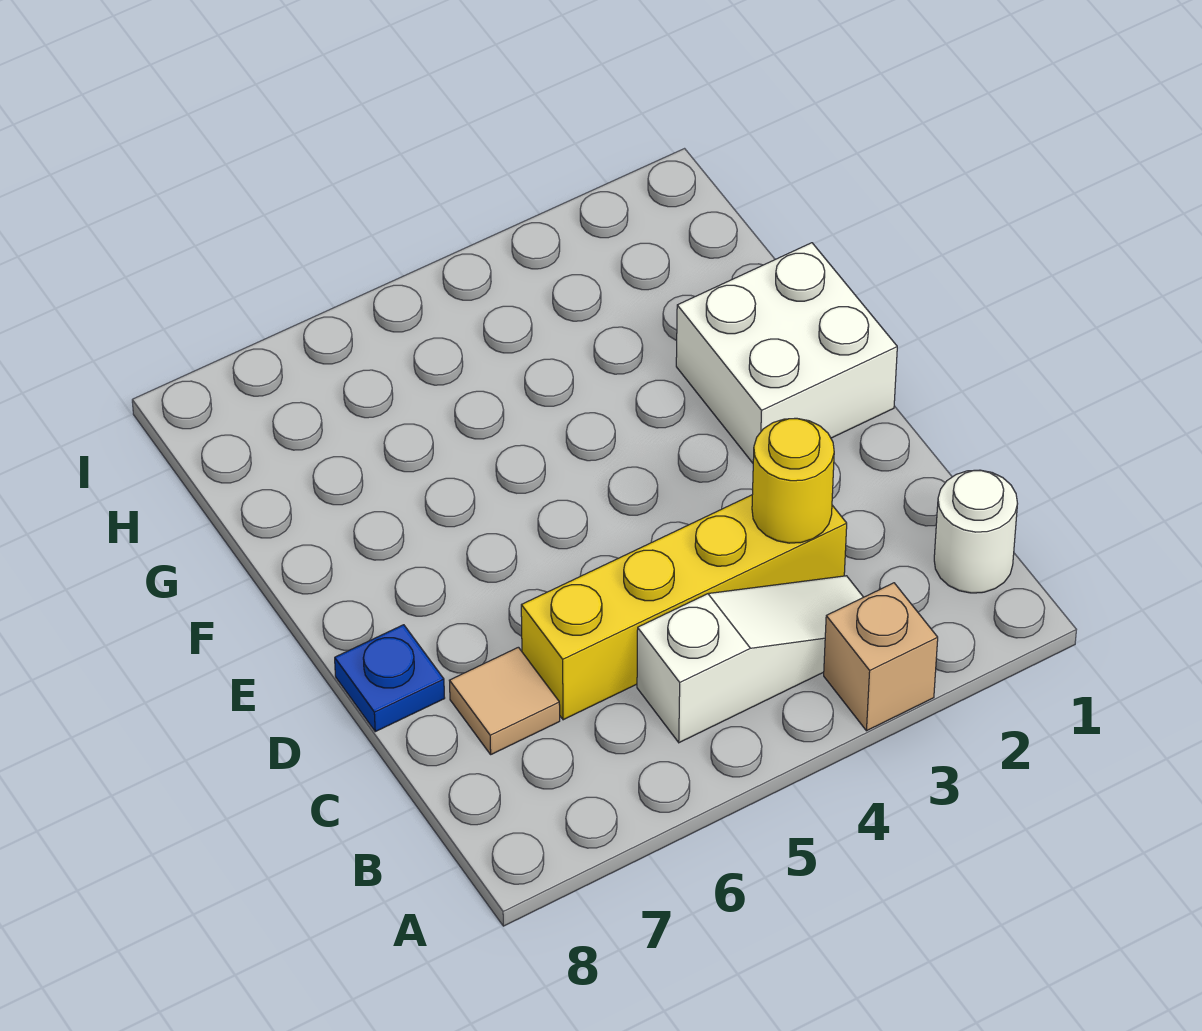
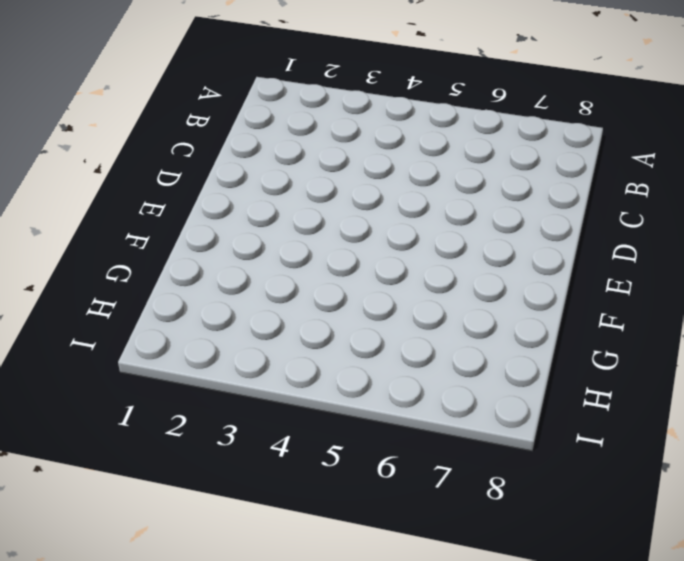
none -> tan brick A3 level 1
none -> white round brick B1 level 1

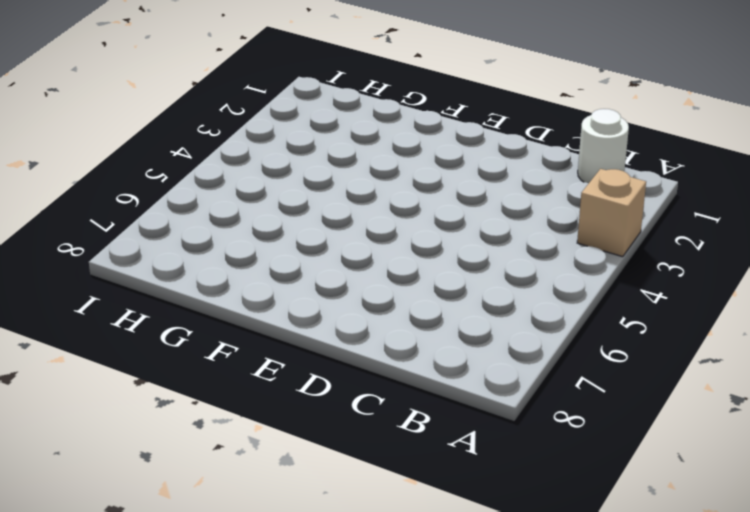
none -> white slope B3:B5 level 1 top 5
none -> yellow brick C3:C6 level 1

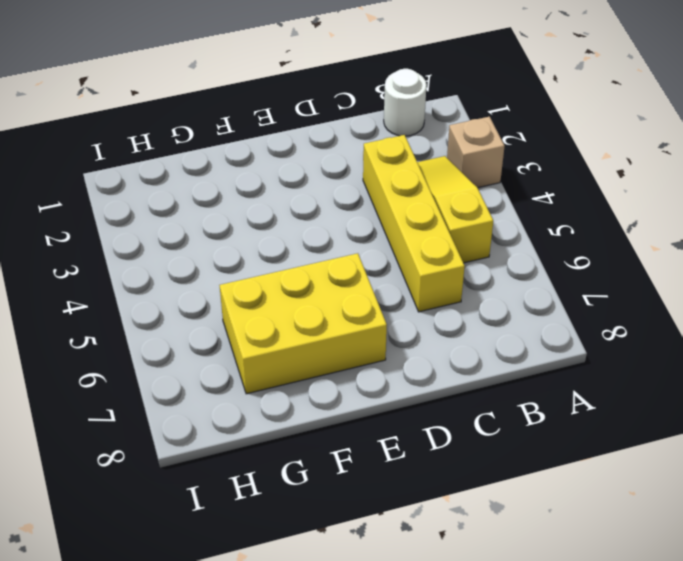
yellow slope B3:B5 level 1 top 5 -> white slope B3:B5 level 1 top 5
yellow brick E6:G7 level 1 -> none
none -> tan tile C7 level 1
none -> blue plate D8 level 1

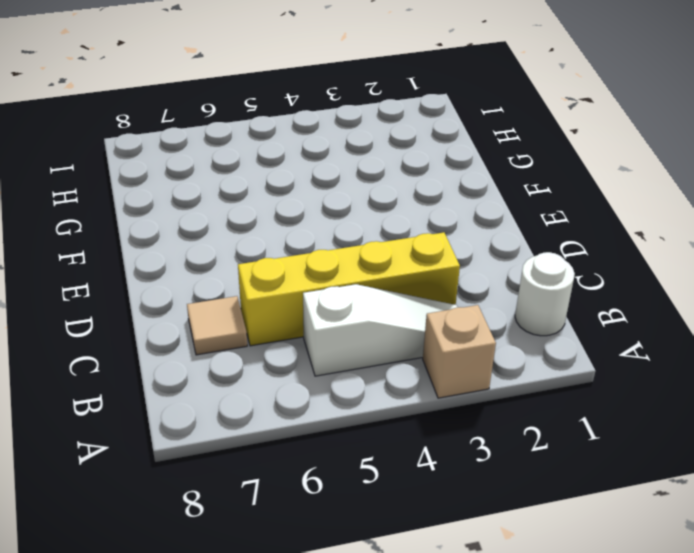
none -> blue plate D8 level 1
none -> white brick E1:F2 level 1

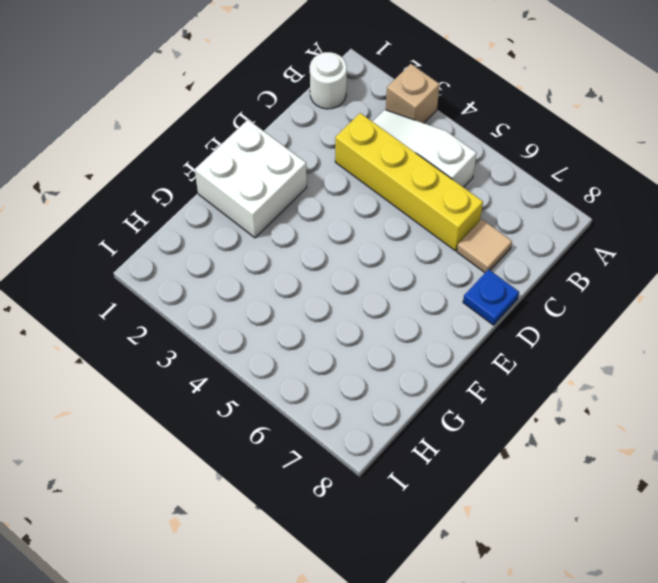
none -> yellow round brick C3 level 2

